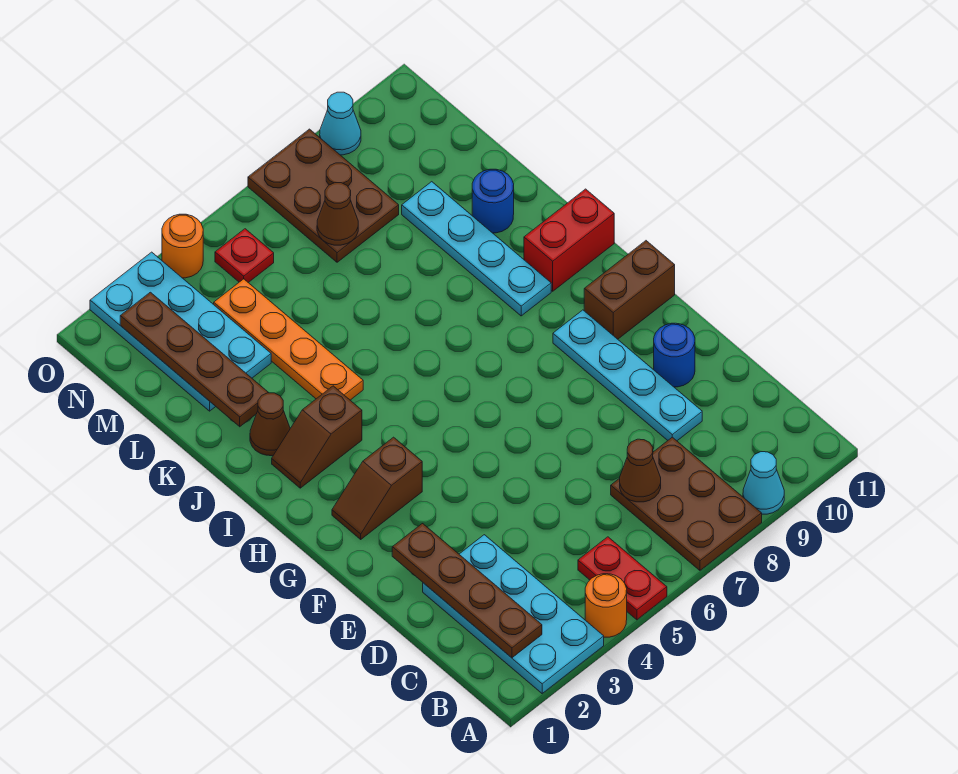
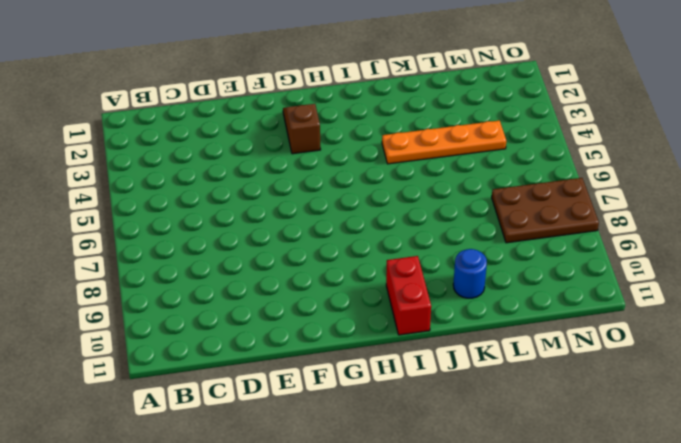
none -> cyan plate A2:D3 level 1
none -> orange round brick A4 level 1
none -> red plate A5:B5 level 1

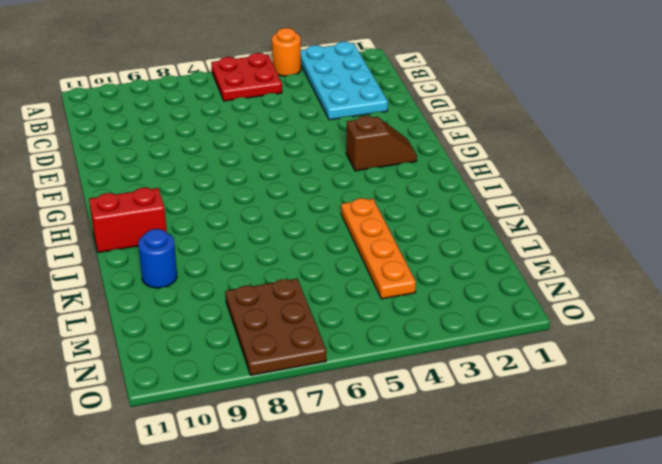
red plate A5:B6 level 1 -> red plate A5:B5 level 1
none -> brown plate A7:C8 level 1
none -> cyan cone A9 level 1
none -> cyan plate D9:G9 level 1

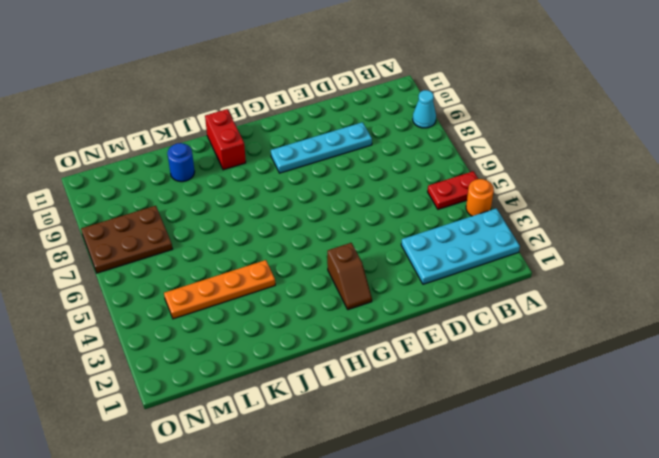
none -> brown plate A7:C8 level 1
none -> blue round brick E10 level 1
none -> brown brick G10:G11 level 1

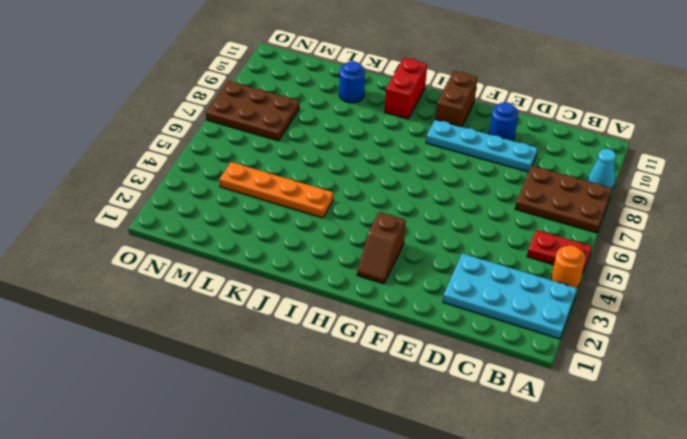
none -> brown slope I2:I3 level 1 top 3
none -> cyan plate I9:L9 level 1
none -> brown cone J2 level 1

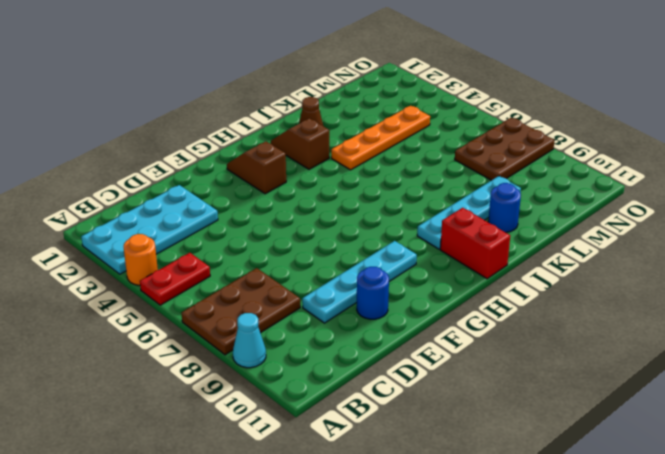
none -> brown brick G10:G11 level 1
none -> cyan plate L2:O3 level 1
none -> red plate N5 level 1

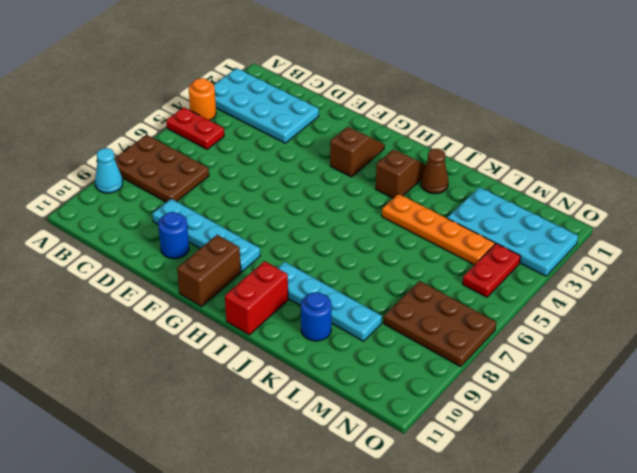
red plate N4:N5 level 1 -> red plate N5 level 1
none -> orange round brick O4 level 1
none -> cyan cone O9 level 1
none -> brown plate B2:E2 level 2

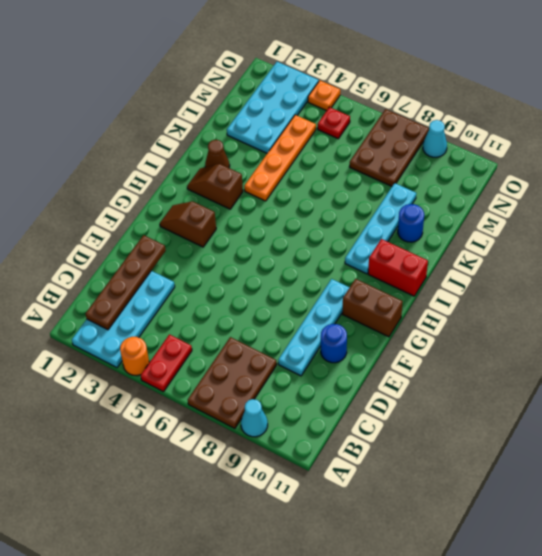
orange plate O4 level 1 -> orange round brick O4 level 1
none -> brown cone C7 level 2
none -> brown plate K2:N2 level 2
none -> brown cone M7 level 2

